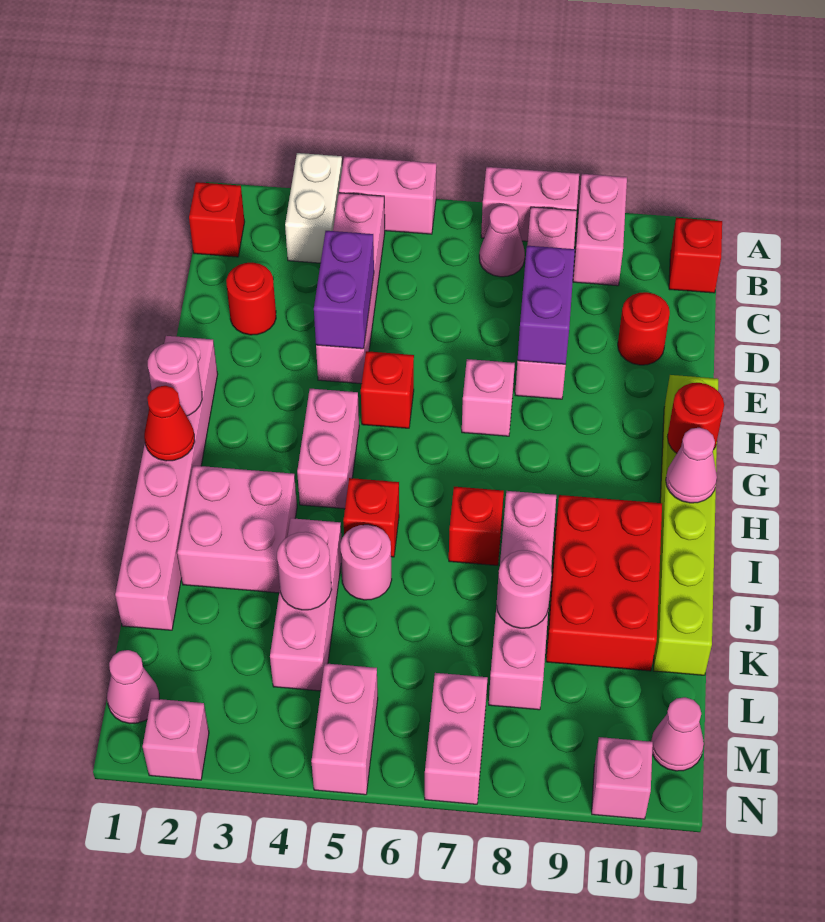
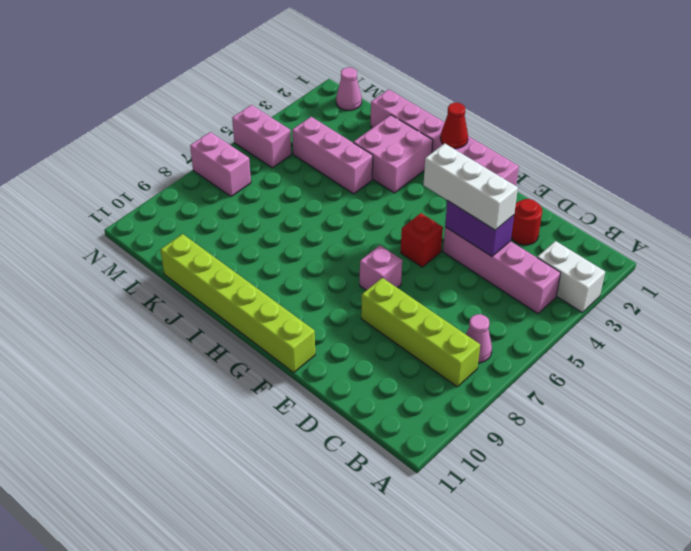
lime brick B8:E8 level 1 -> pink brick B8:E8 level 1
white brick D4:F4 level 3 -> none
none -> pink brick A4:A5 level 1
none -> pink brick A7:A8 level 1
none -> pink brick A9:B9 level 1
none -> red brick B1 level 1

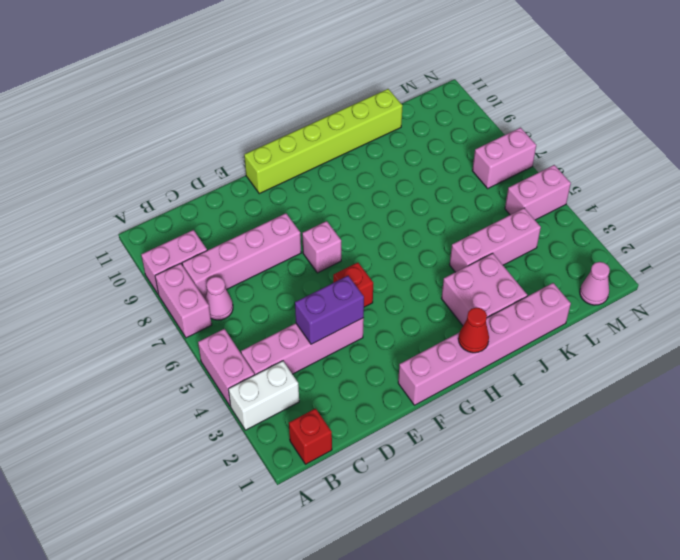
none -> red brick B11 level 1
none -> red round brick D2 level 1
none -> red round brick D10 level 1
none -> pink brick G4:H4 level 1

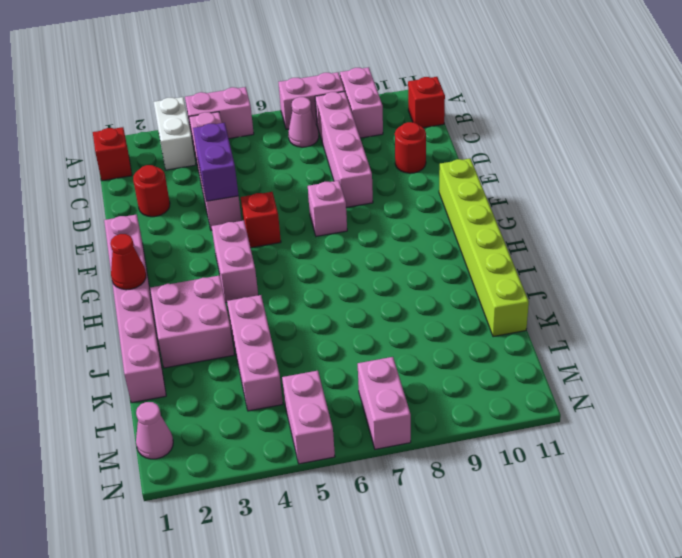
none -> red brick I5 level 1
none -> red brick I7 level 1
none -> pink brick I8:L8 level 1
none -> red brick I9:K10 level 1

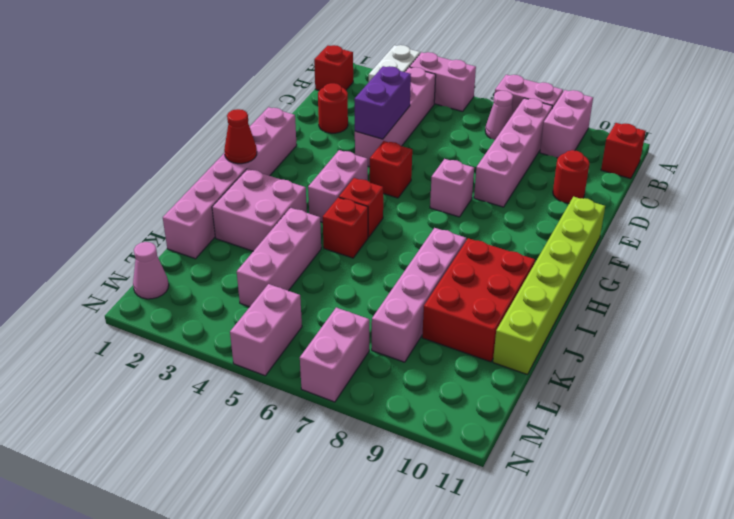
red brick H5 level 1 -> red brick I7 level 1
none -> pink round brick J5 level 1
none -> pink cone M11 level 1
none -> pink brick N2 level 1
none -> pink brick N10 level 1

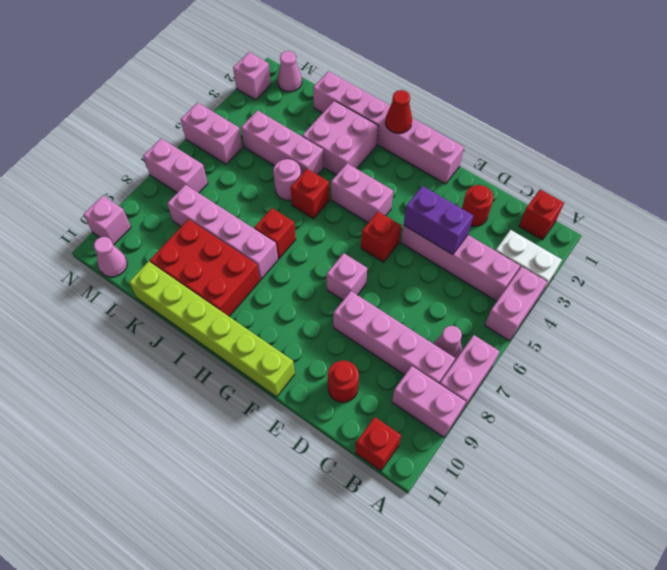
none -> purple brick D8:E8 level 2
none -> pink round brick G1 level 2
none -> red round brick G11 level 2
none -> pink cone H11 level 2

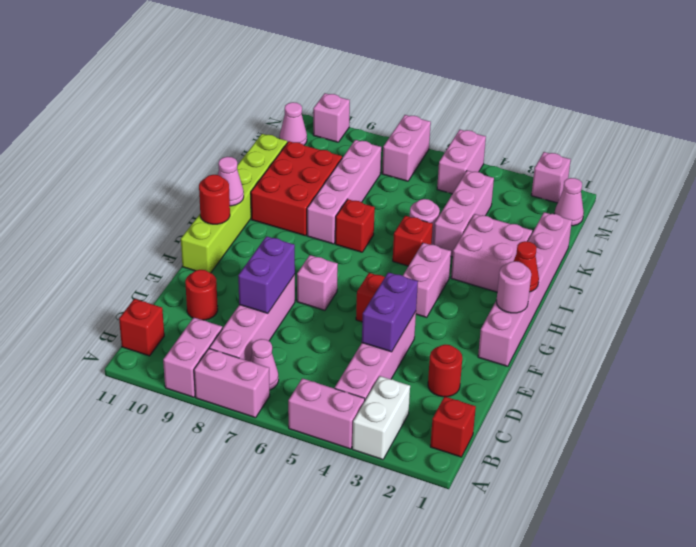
none -> pink round brick K4 level 2
none -> pink round brick K8 level 2

